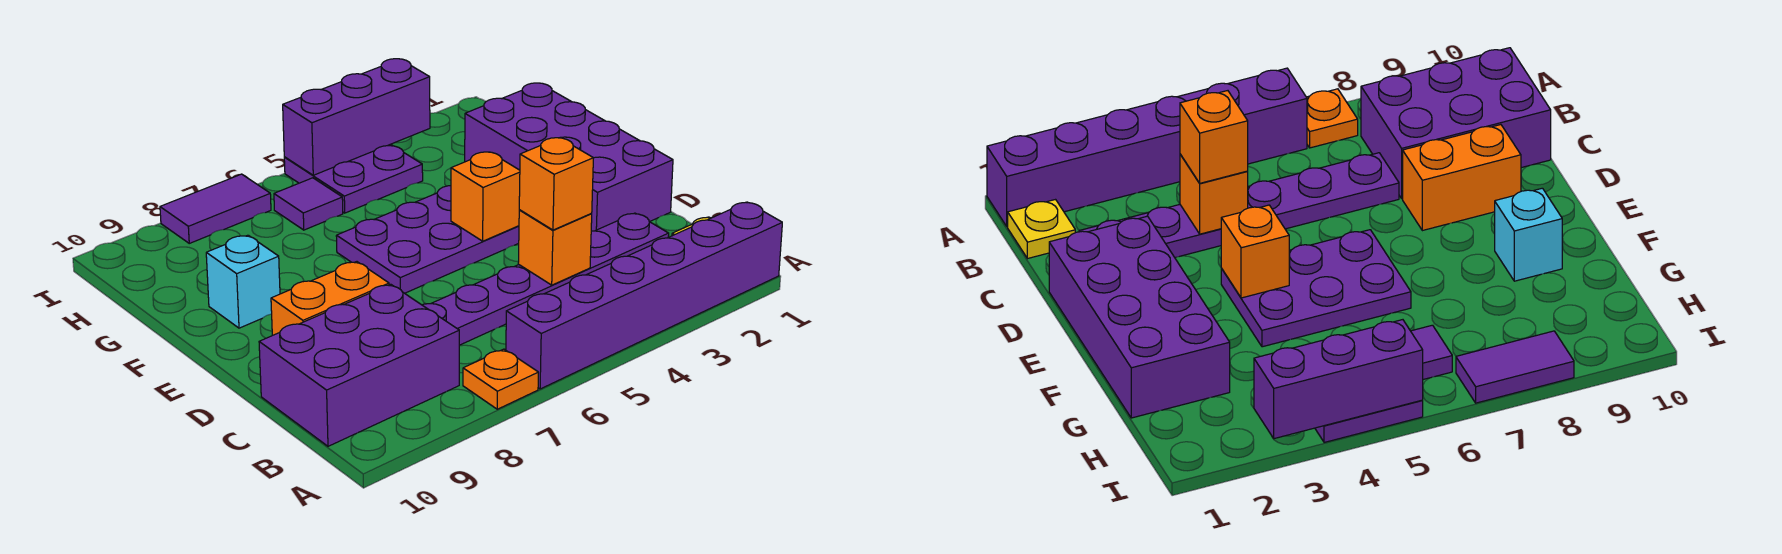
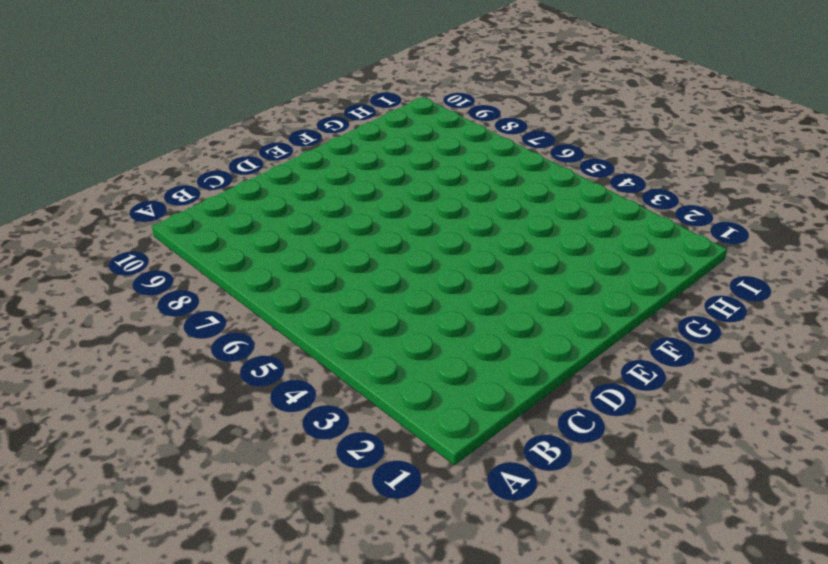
none -> purple brick A1:A6 level 1
none -> orange plate A7 level 1
none -> yellow plate B1 level 1

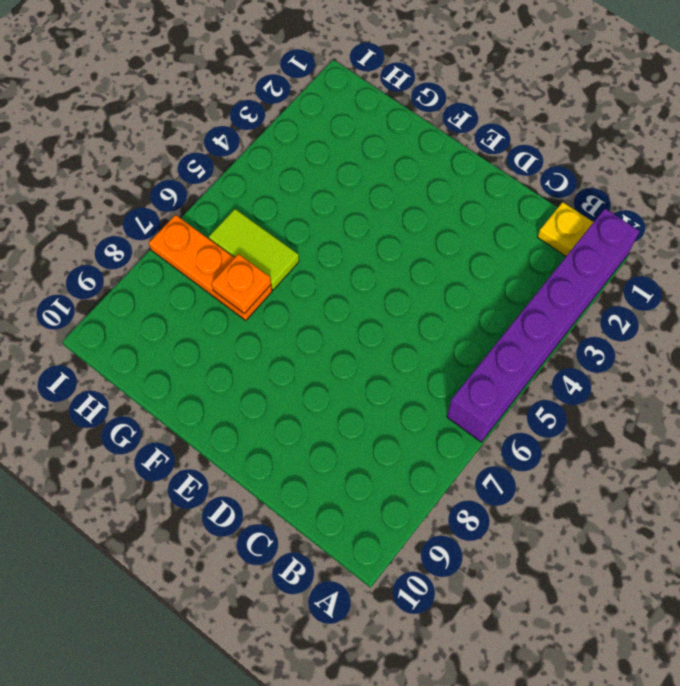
lime tile G6:H6 level 1 -> purple tile H6 level 1
orange plate G7:I7 level 1 -> purple tile I7:I8 level 1
orange plate G7 level 2 -> orange plate A7 level 1
none -> purple brick B8:C10 level 1
none -> purple plate C2:C7 level 1
none -> purple brick D1:G2 level 1

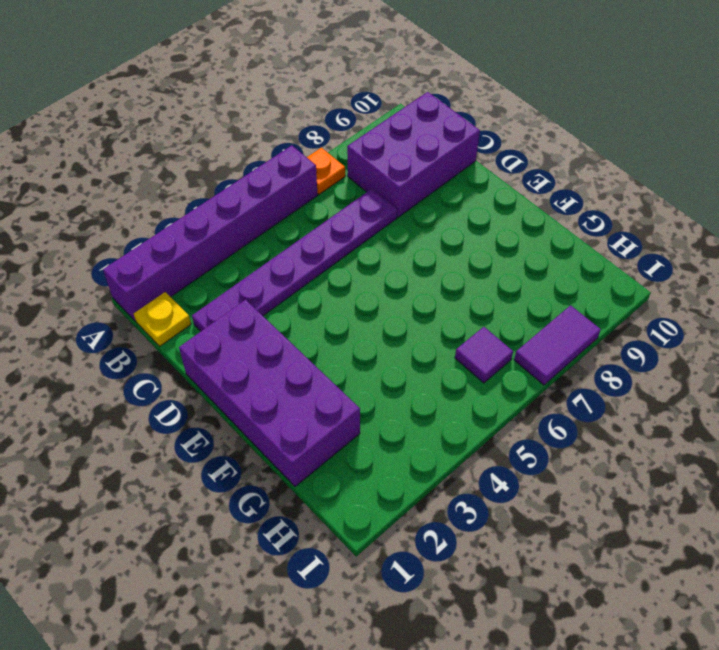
none -> orange brick D8:D9 level 1
none -> purple plate E4:F6 level 1
none -> cyan brick F9 level 1

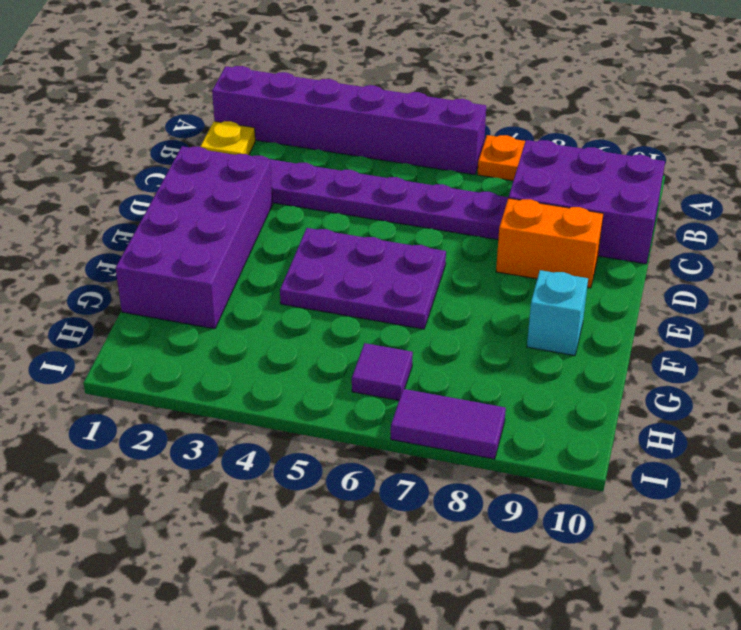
none -> purple plate H4:I5 level 1
none -> orange brick C4 level 2
none -> orange brick E4 level 2

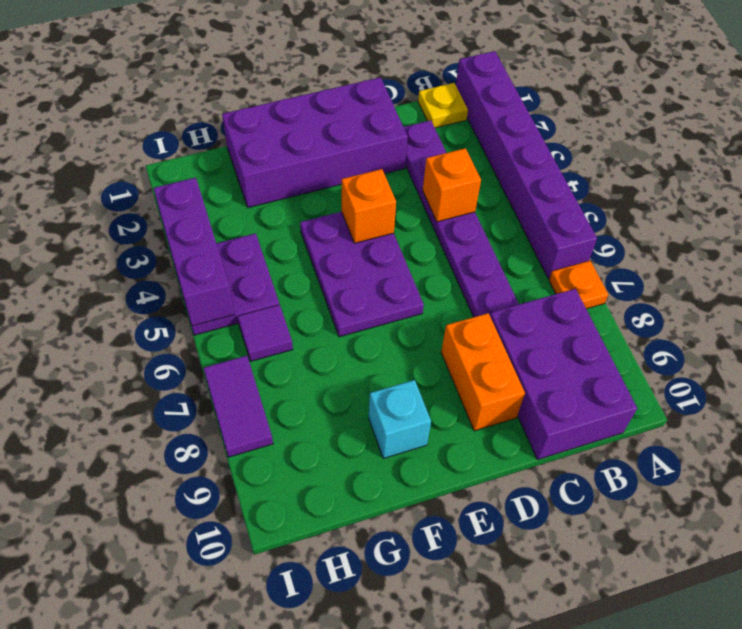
none -> orange brick C4 level 3

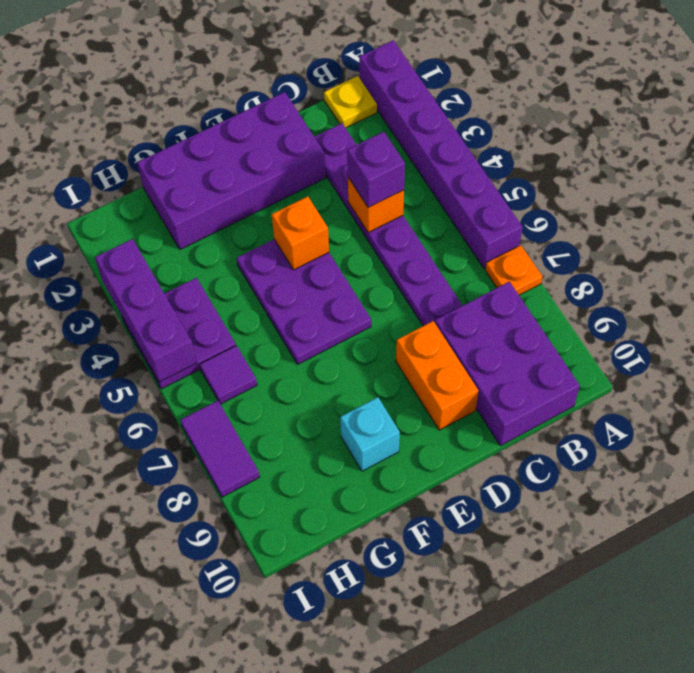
purple brick C4 level 3 -> orange brick C4 level 3

